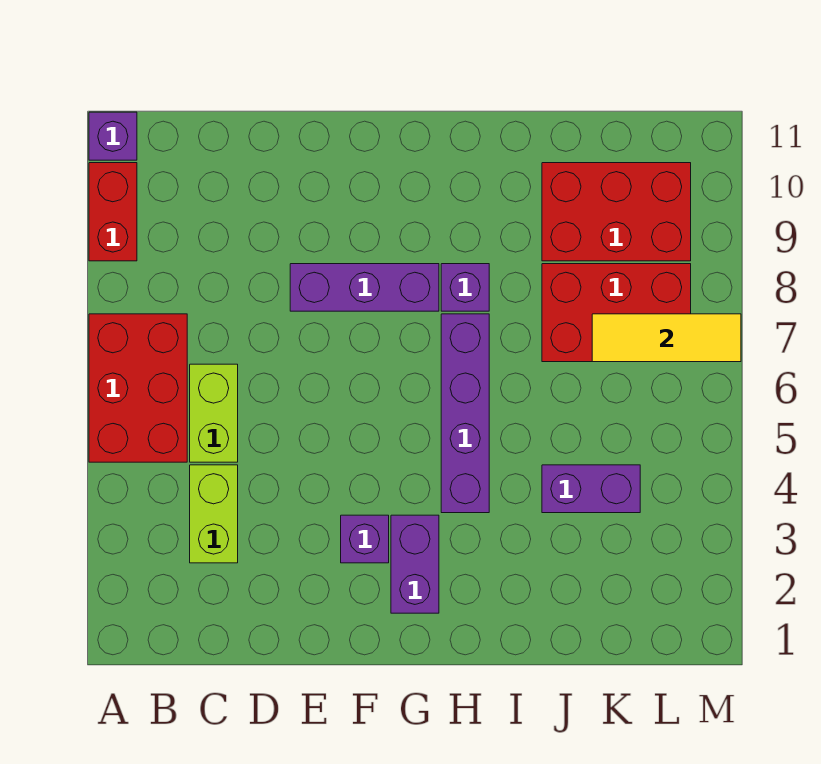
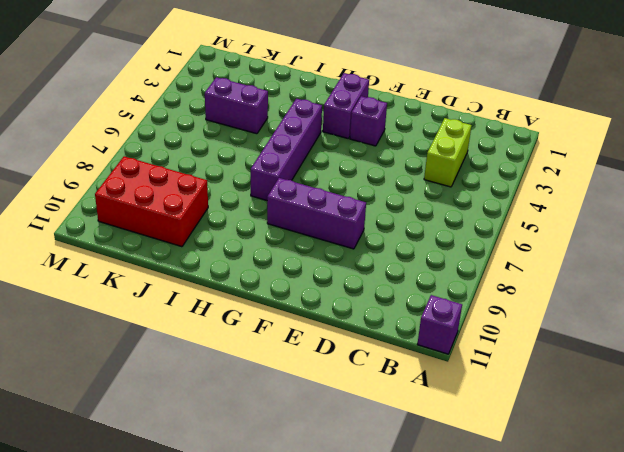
none -> red brick A5:B7 level 1
none -> red brick A9:A10 level 1
none -> lime brick C5:C6 level 1

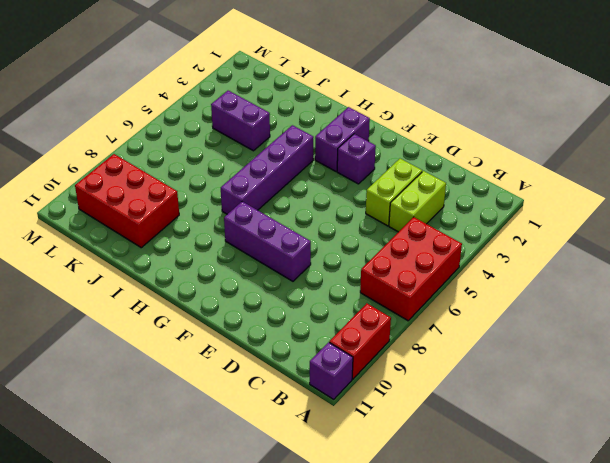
lime brick D3:D4 level 1 -> lime brick C5:C6 level 1
none -> purple brick H8 level 1
none -> red brick J7:L8 level 1
none -> yellow tile K7:M7 level 2

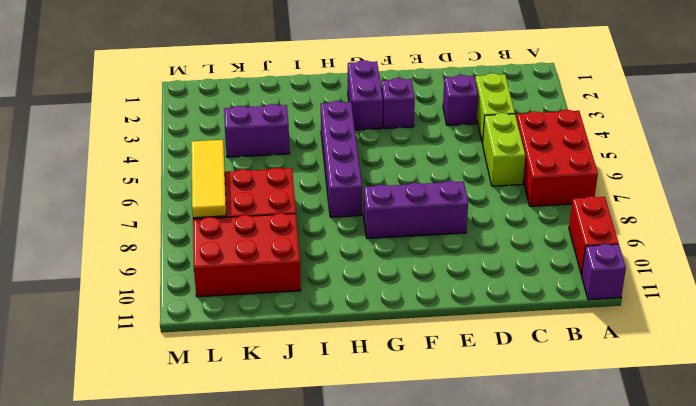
purple brick D3 level 1 -> purple brick H8 level 1
yellow tile L6:L8 level 2 -> yellow tile K7:M7 level 2

